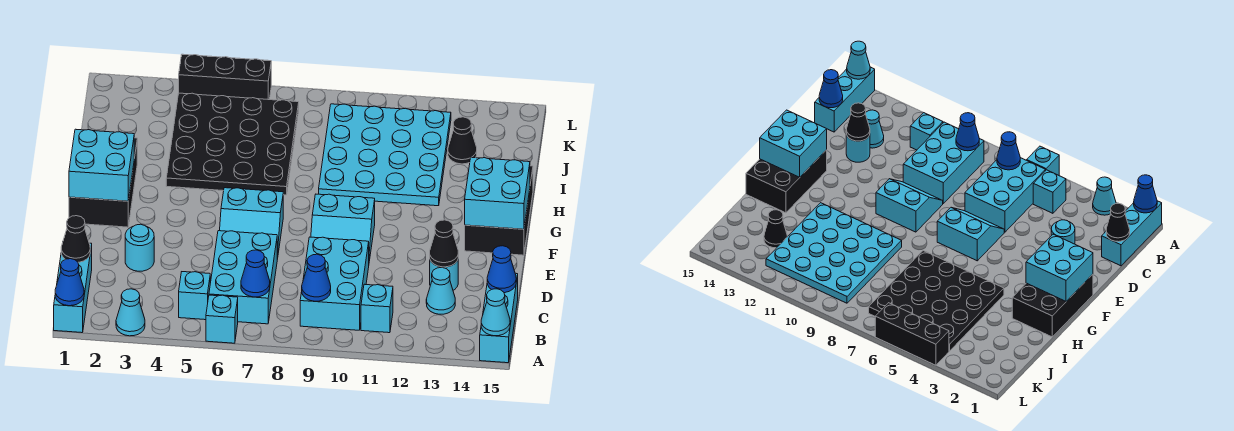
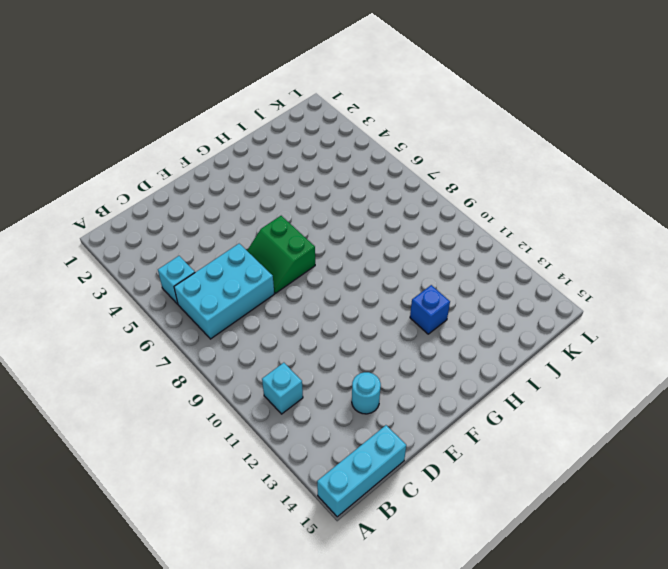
green slope E6:F7 level 1 top F -> cyan slope E6:F7 level 1 top F
blue brick H12 level 1 -> cyan plate H9:K12 level 1
none -> cyan brick A1:C1 level 1
none -> cyan cone A3 level 1
none -> cyan brick A6 level 1

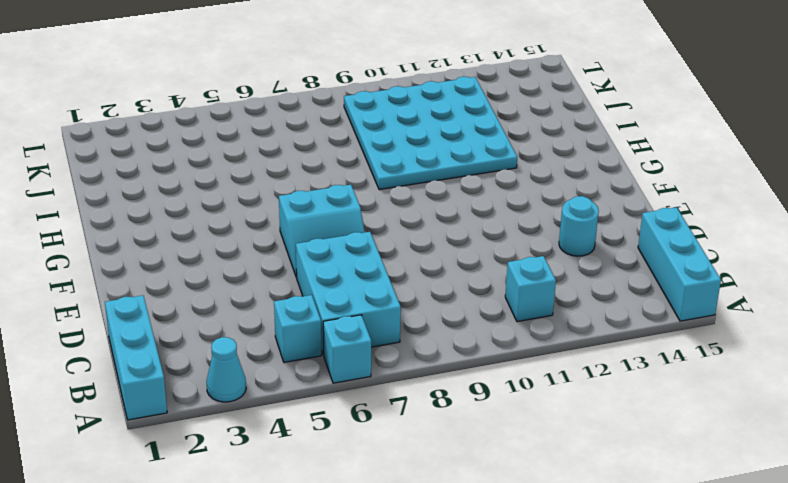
none -> cyan brick B9:D10 level 1
none -> cyan cone C13 level 1
none -> cyan round brick D3 level 1

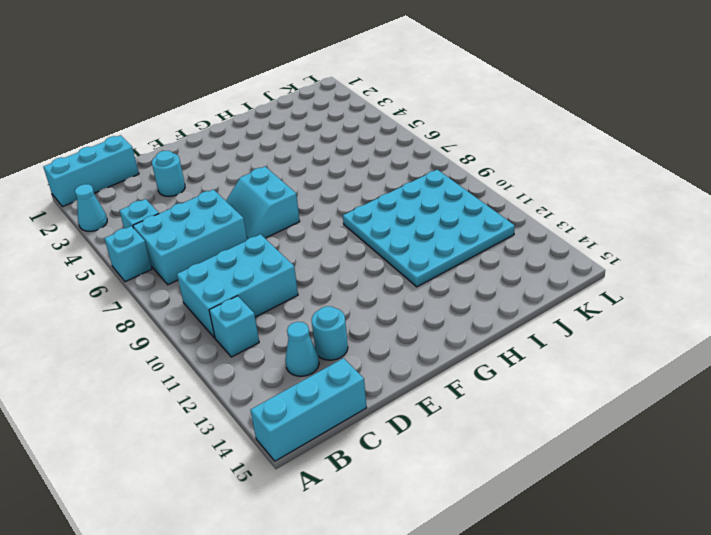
none -> cyan slope E9:F10 level 1 top F
none -> black brick F1:H2 level 1
none -> black brick F14:H15 level 1

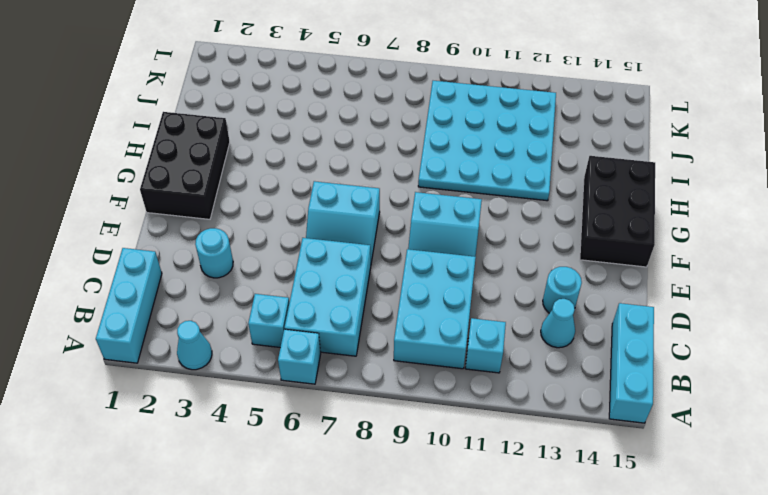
none -> black plate H4:K7 level 1
none -> black cone J13 level 1
none -> black brick L4:L6 level 1

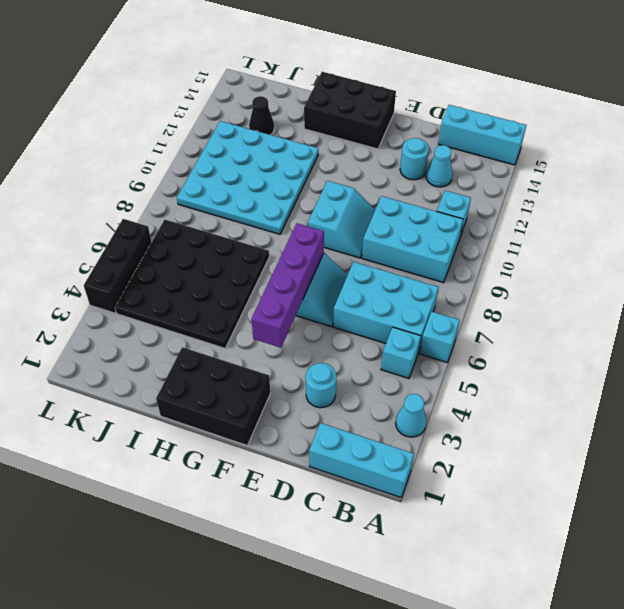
purple brick F4:F7 level 2 -> none
none -> blue cone A1 level 2
none -> cyan cone A15 level 2
none -> blue cone B7 level 2

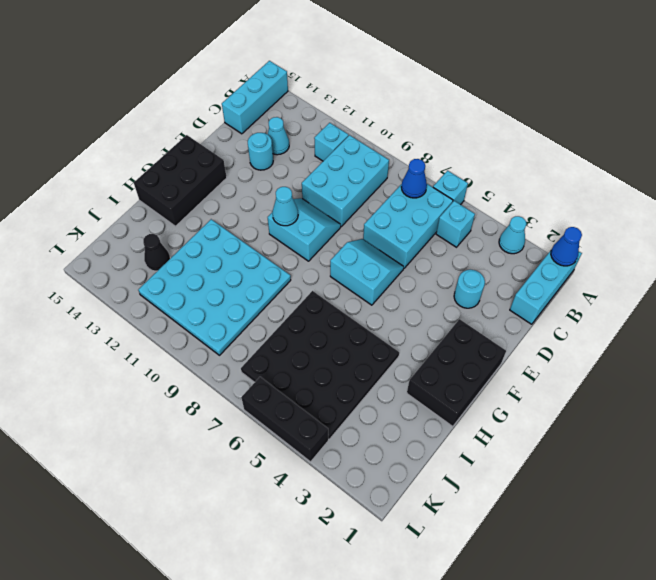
cyan cone F10 level 2 -> cyan cone A15 level 2
none -> blue cone B9 level 2
none -> black cone C1 level 2
none -> blue cone C15 level 2

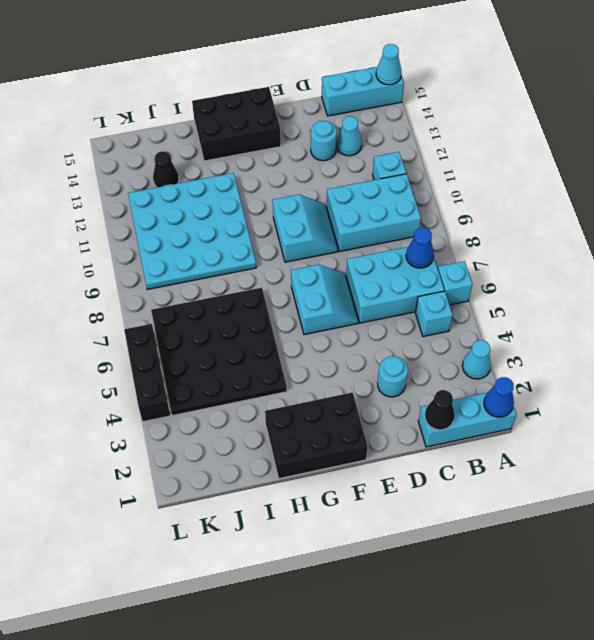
none -> blue cone B9 level 2
none -> blue cone C15 level 2
none -> black cone D13 level 2

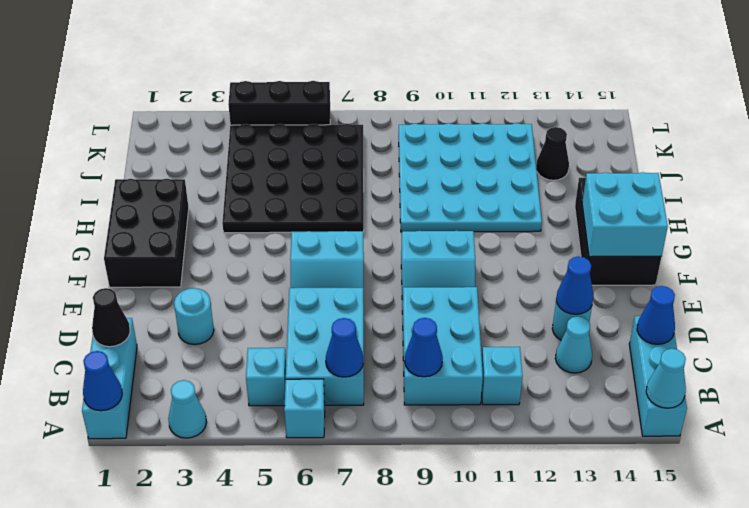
blue cone D13 level 2 -> black cone D13 level 2
none -> cyan brick F1:G2 level 2

